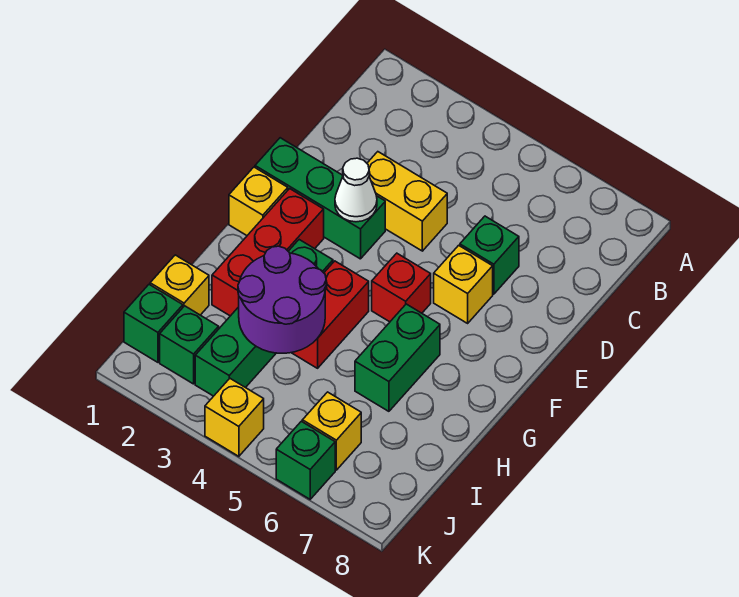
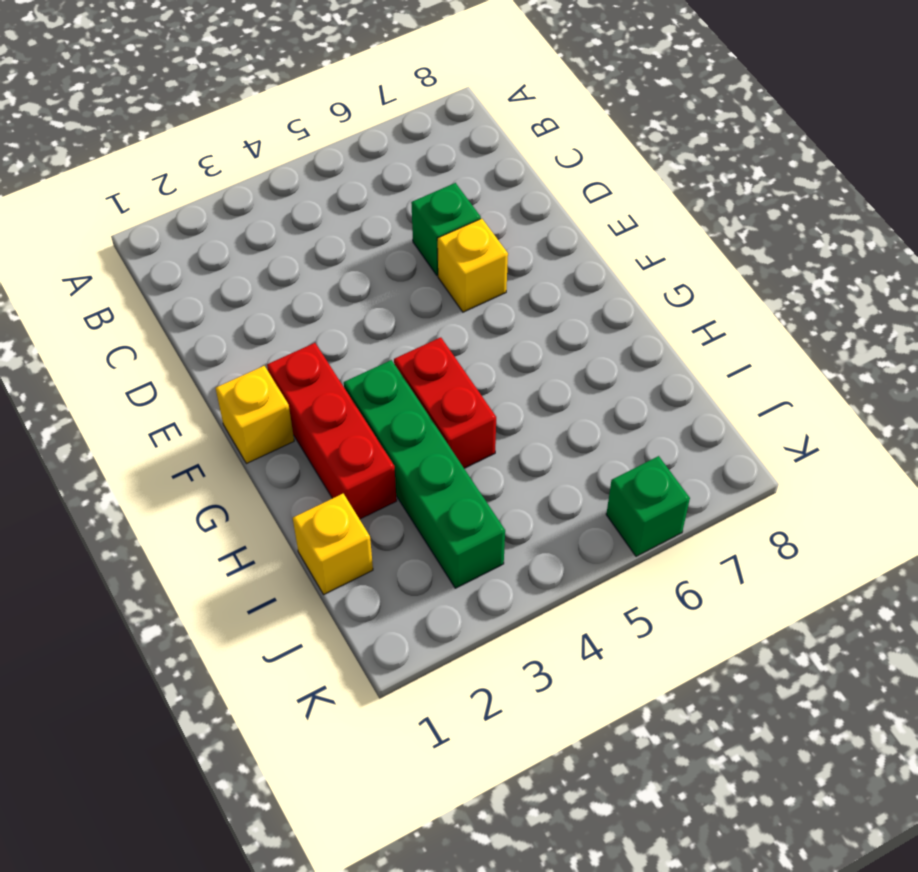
none -> yellow brick D3:D4 level 1
none -> green brick E1:E3 level 1
none -> red brick F5 level 1

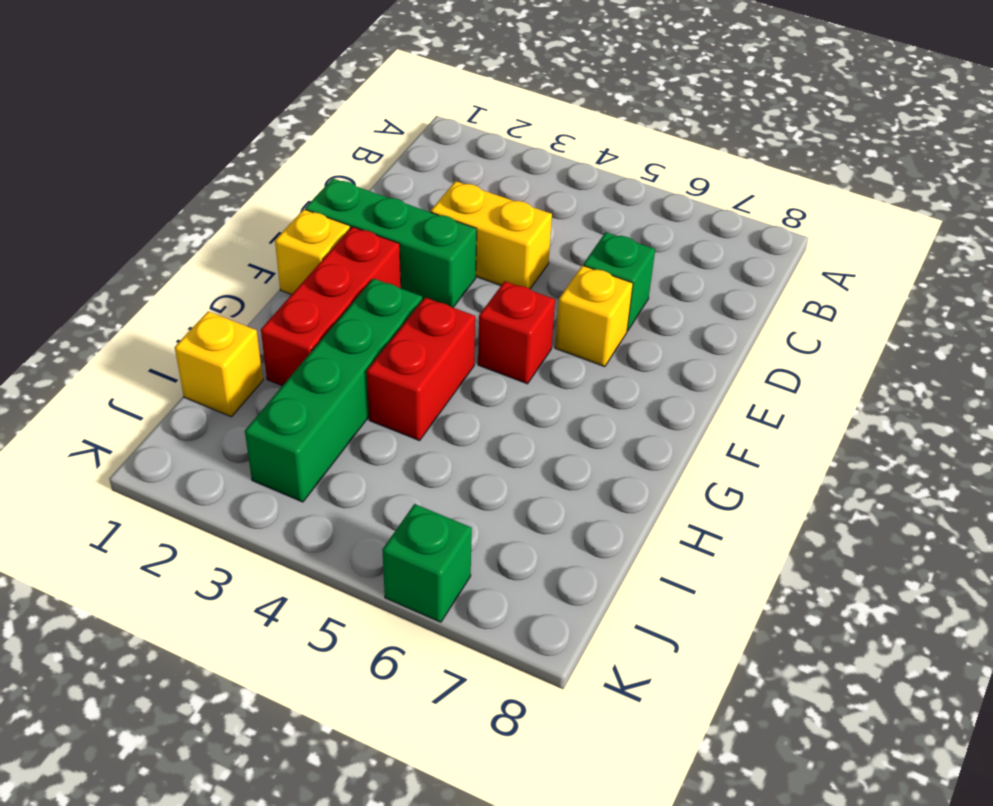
none -> green brick G6:H6 level 1
none -> green brick J1 level 1
none -> green brick J2 level 1

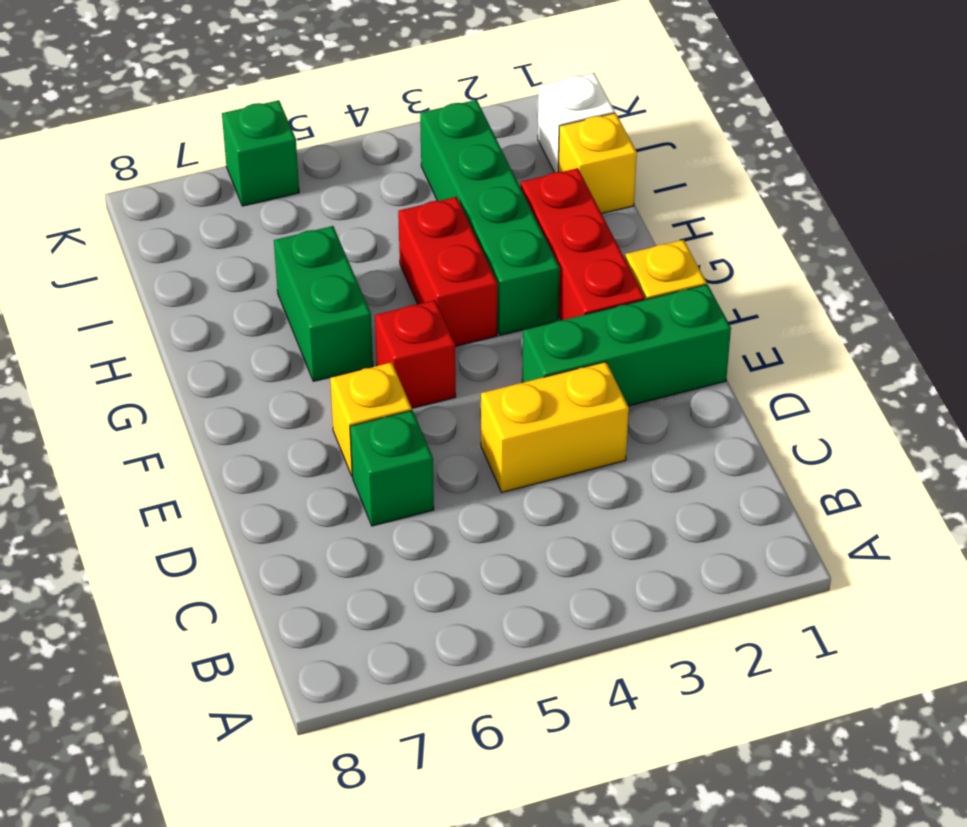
white brick J1 level 1 -> green brick J1 level 1
none -> green brick J2 level 1
none -> yellow brick J6 level 1
none -> yellow brick K4 level 1

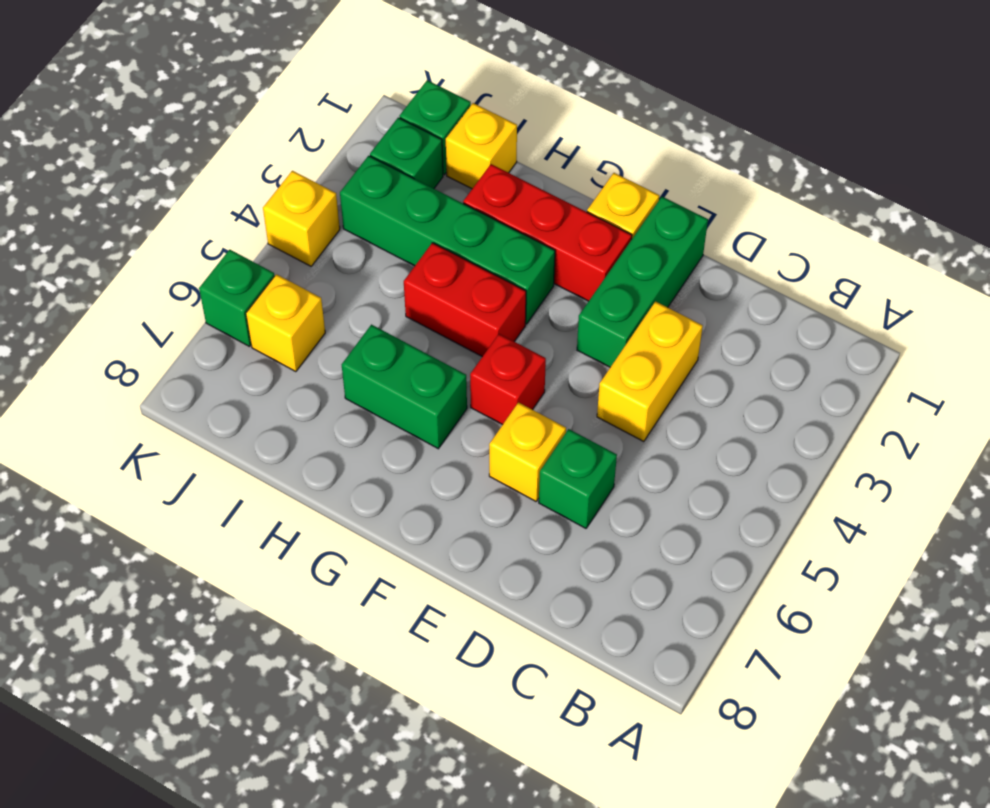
none -> white cone E3 level 2
none -> purple round brick H3:I4 level 2

